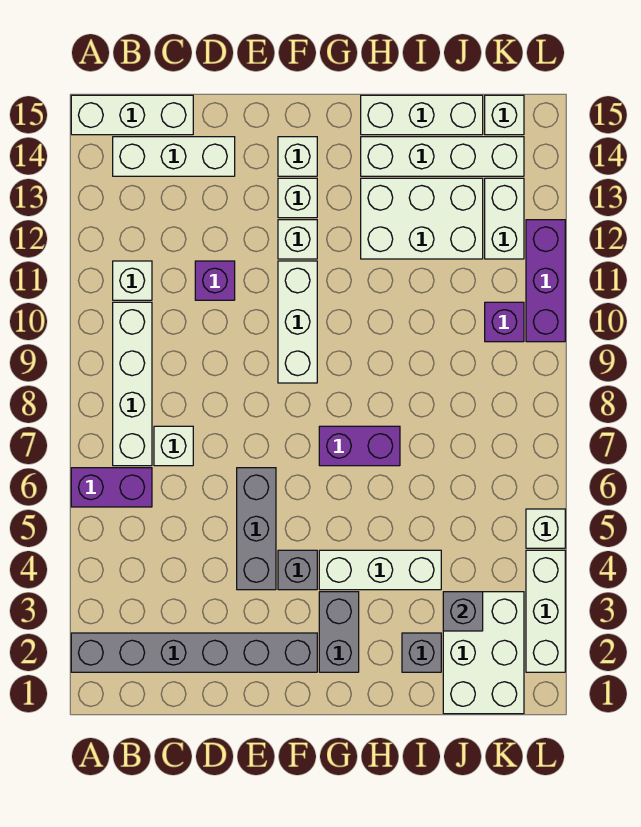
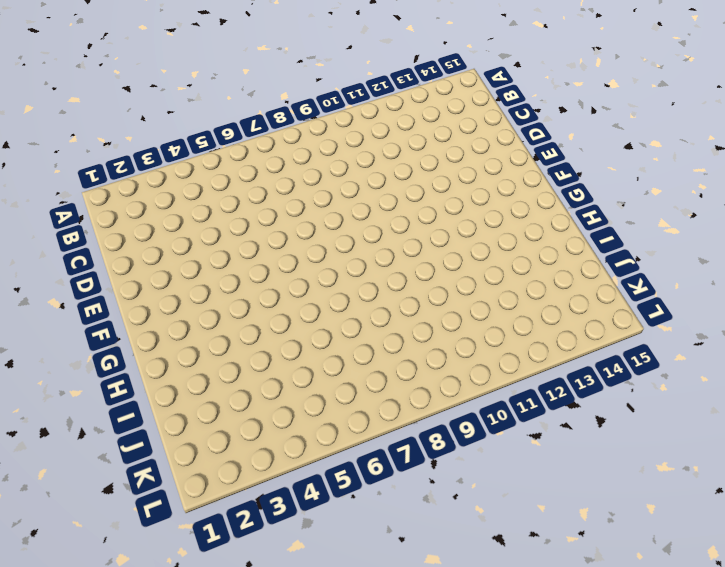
none -> grey brick A2:F2 level 1
none -> purple brick A6:B6 level 1
none -> white brick A15:C15 level 1

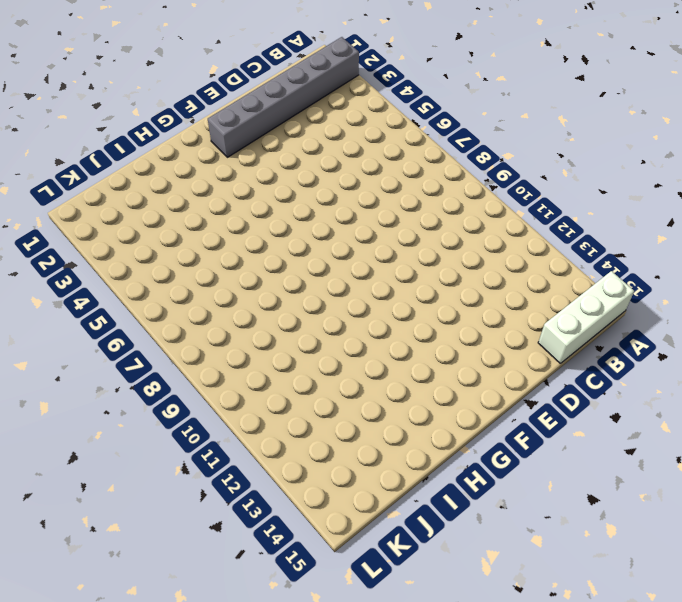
none -> purple brick A6:B6 level 1
none -> white brick B7:B10 level 1
none -> white brick B11 level 1

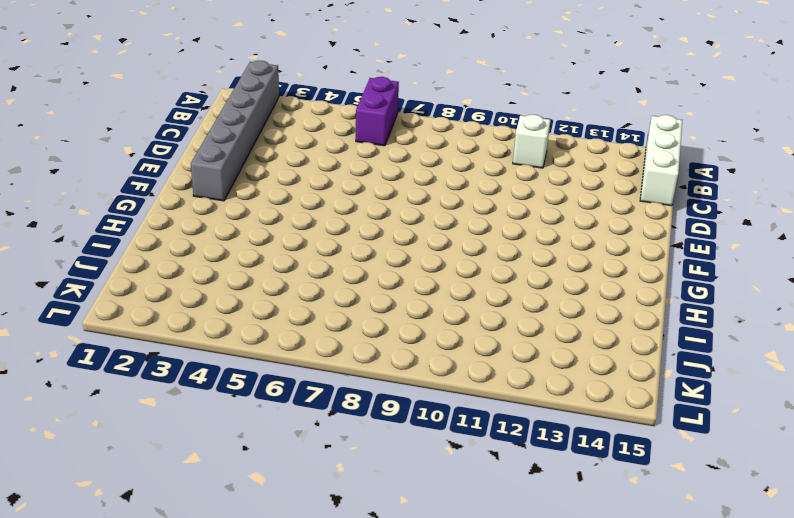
none -> white brick B7:B10 level 1
none -> white brick B14:D14 level 1
none -> white brick C7 level 1

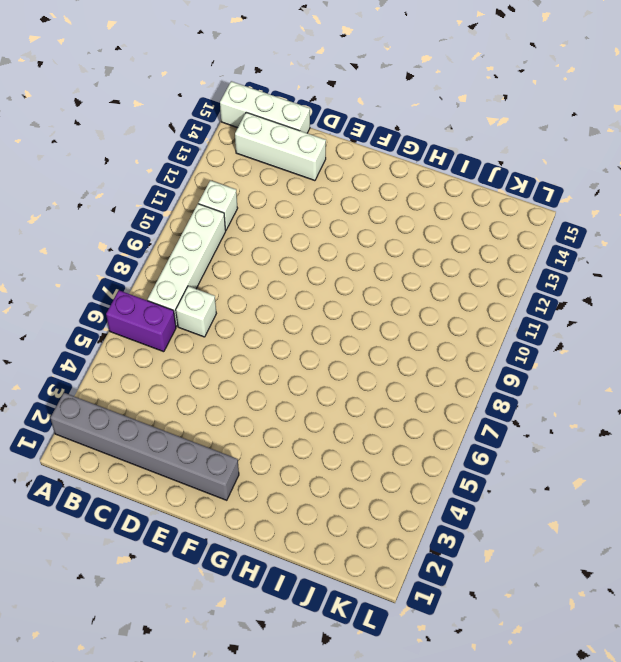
none -> purple brick D11 level 1
none -> grey brick E4:E6 level 1
none -> grey brick F4 level 1

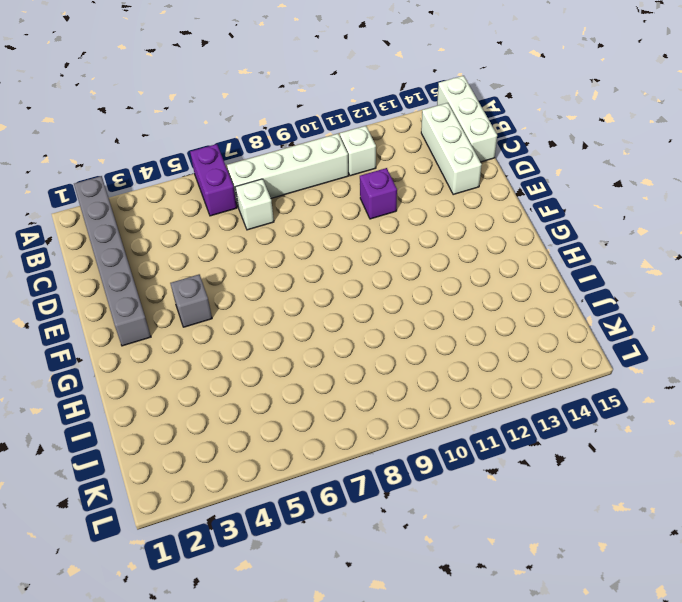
none -> grey brick E4:E6 level 1
none -> white brick F9:F11 level 1
none -> white brick F12 level 1

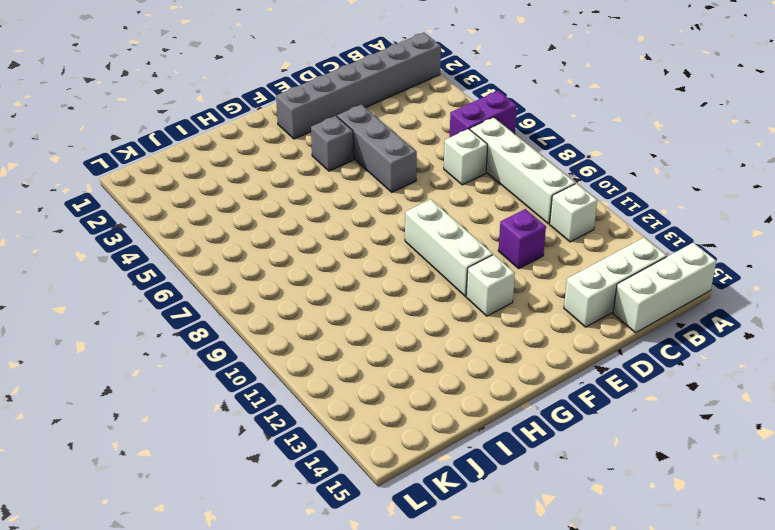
none -> white brick F13 level 1
none -> white brick F14 level 1
none -> grey brick G2:G3 level 1

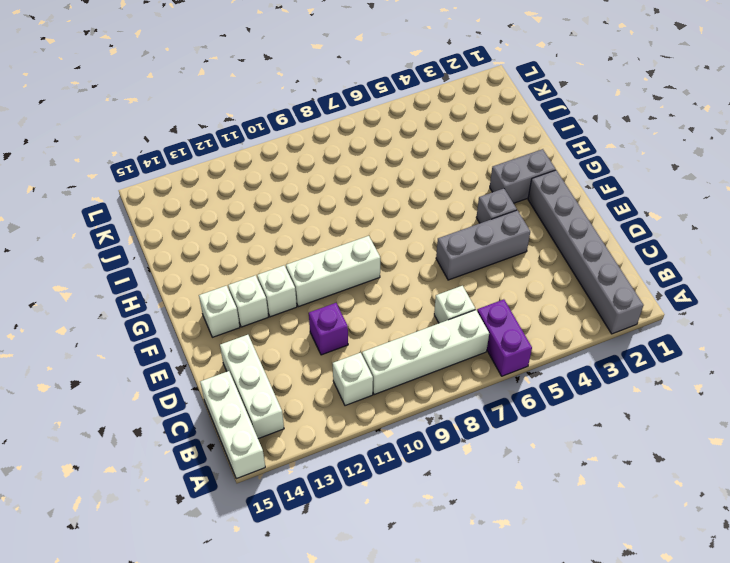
none -> white brick G4:I4 level 1
none -> purple brick G7:H7 level 1
none -> white brick H12:J13 level 1

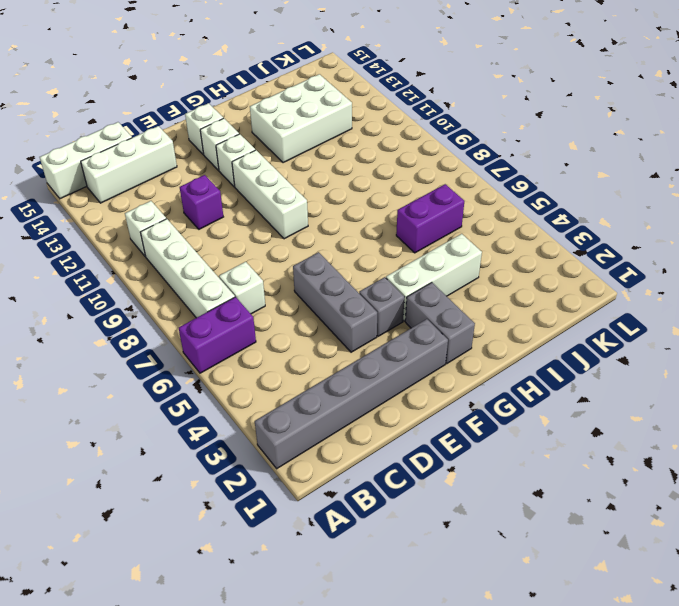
purple brick I6:J6 level 1 -> purple brick G7:H7 level 1
none -> white brick H14:K14 level 1
none -> white brick H15:J15 level 1
none -> grey brick I2 level 1

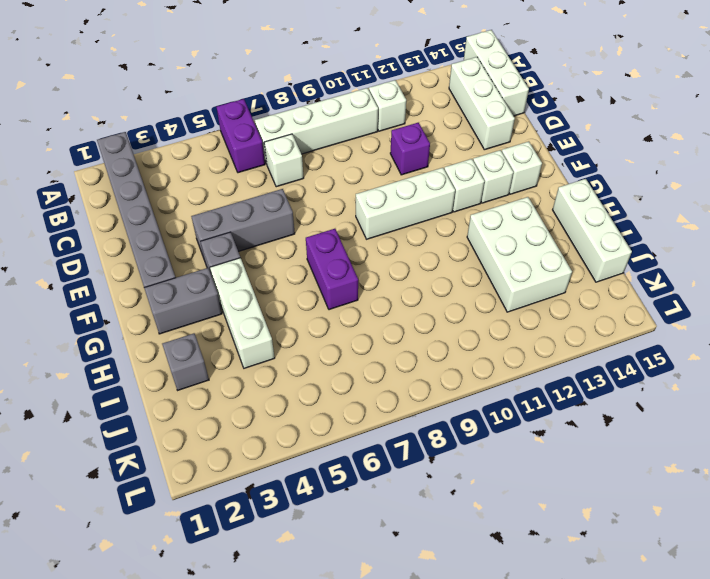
none -> white brick H14:K14 level 1
none -> white brick J1:K3 level 1
none -> purple brick K10 level 1

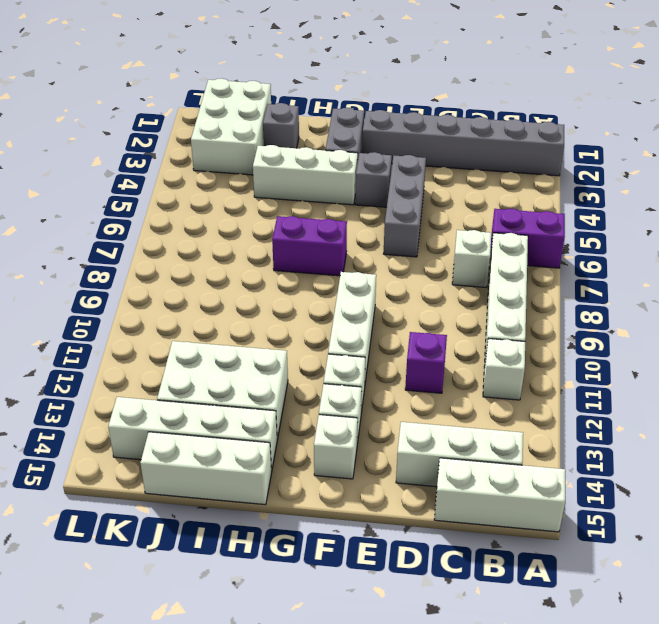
none -> purple brick K10 level 1
none -> white brick K12:K13 level 1
none -> white brick K15 level 1

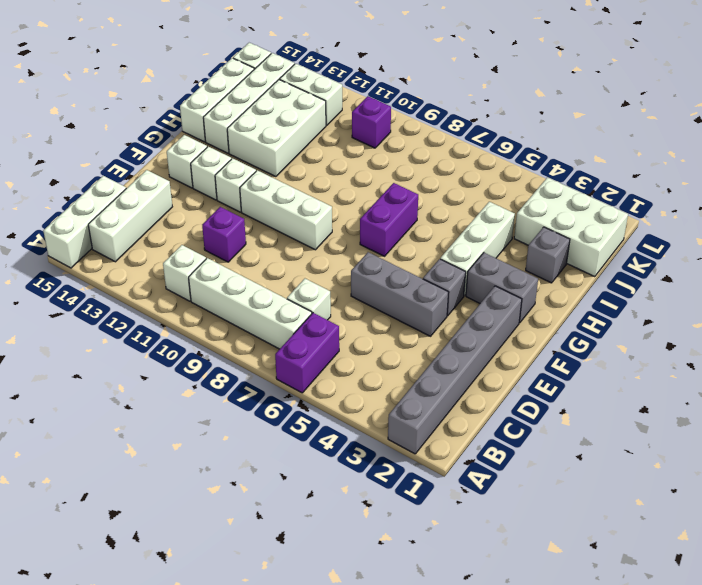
none -> white brick L2:L4 level 1
none -> white brick L5 level 1
none -> purple brick L10:L12 level 1

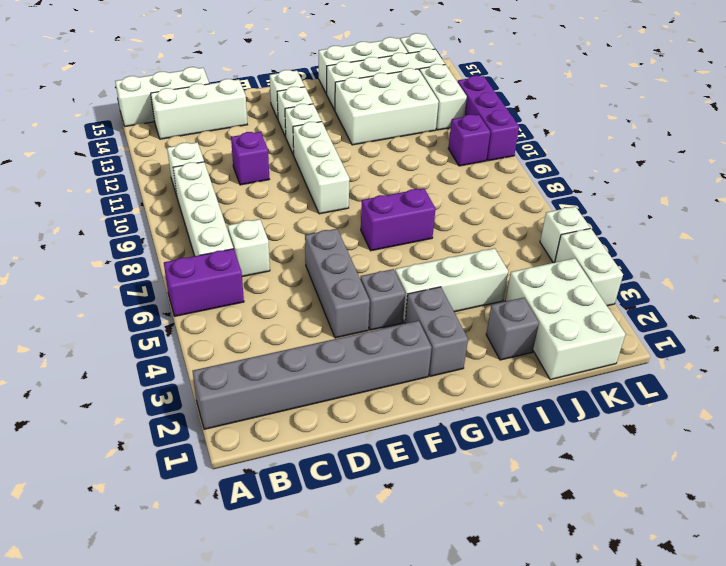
white brick L3:L4 level 1 -> white brick L2:L4 level 1
none -> grey brick J3 level 2

